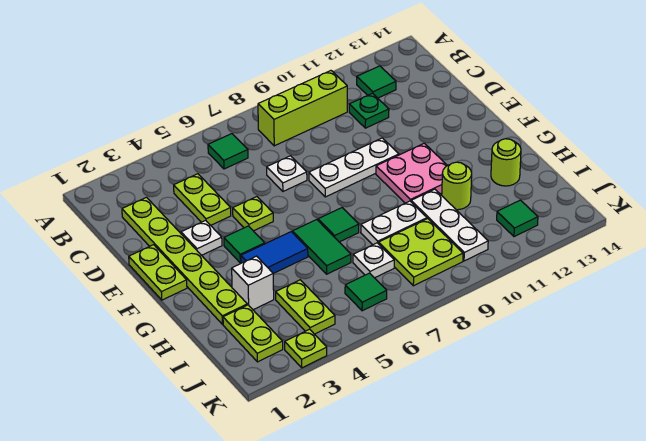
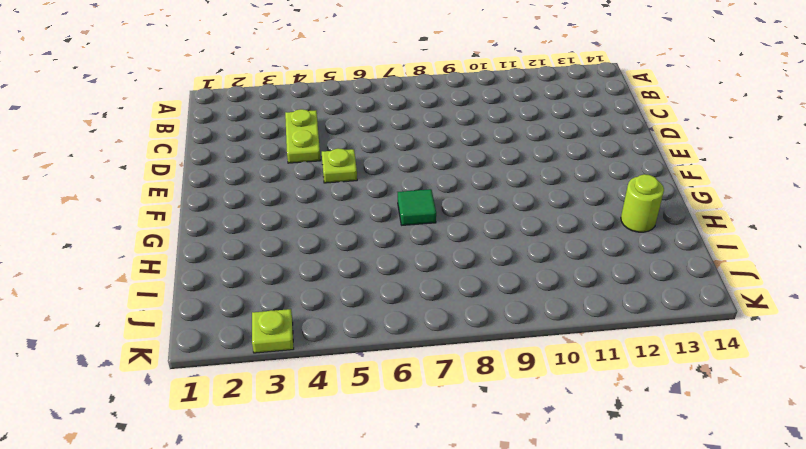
none -> green tile B6 level 1
none -> lime brick B8:B10 level 1
none -> green tile B12 level 1

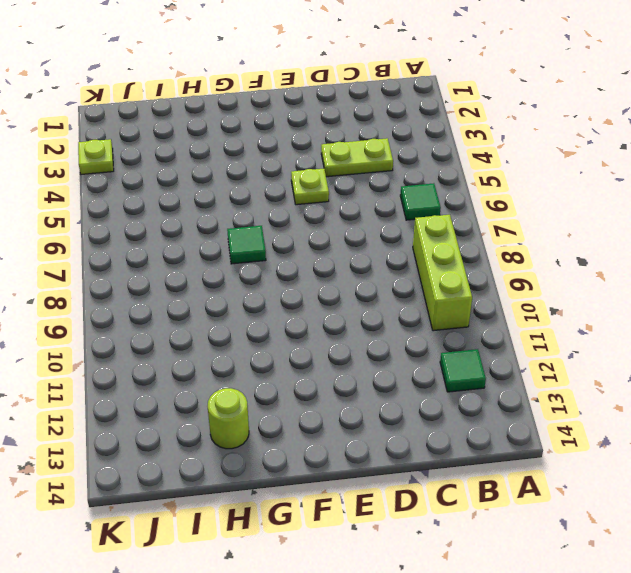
none -> lime plate C2:H2 level 1
none -> green plate C11 level 1
none -> white plate D7 level 1

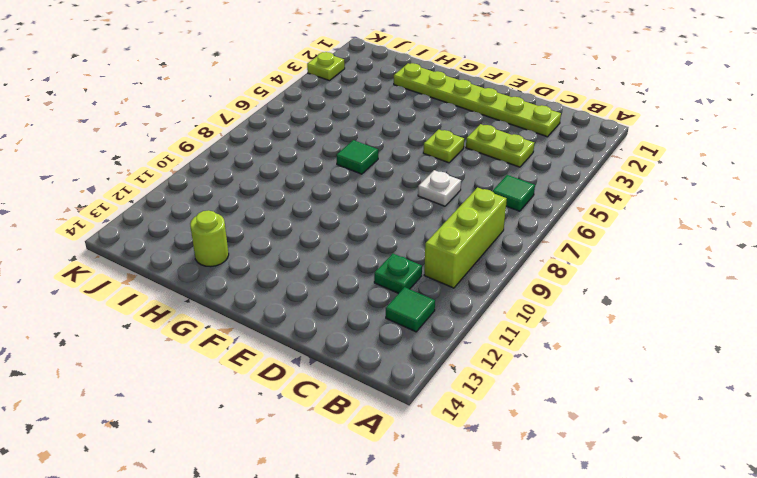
none -> lime plate E1:F1 level 1
none -> white plate E3 level 1
none -> white plate E8:E10 level 1

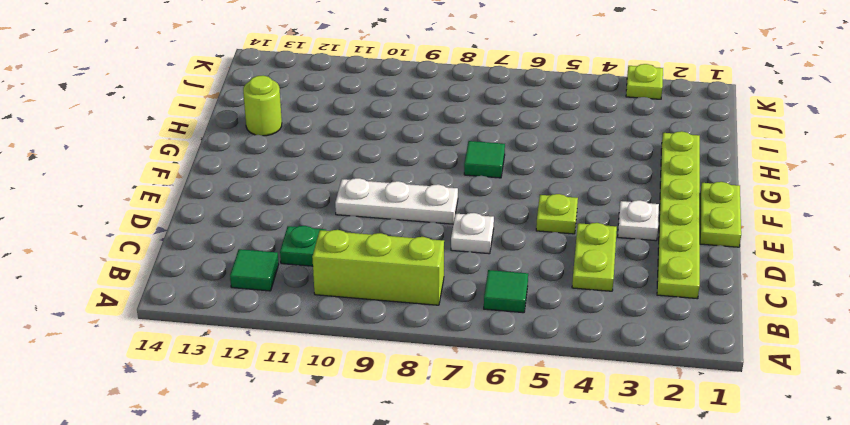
none -> green tile F4 level 1
none -> pink plate F10:G11 level 1
none -> blue tile G4:G5 level 1

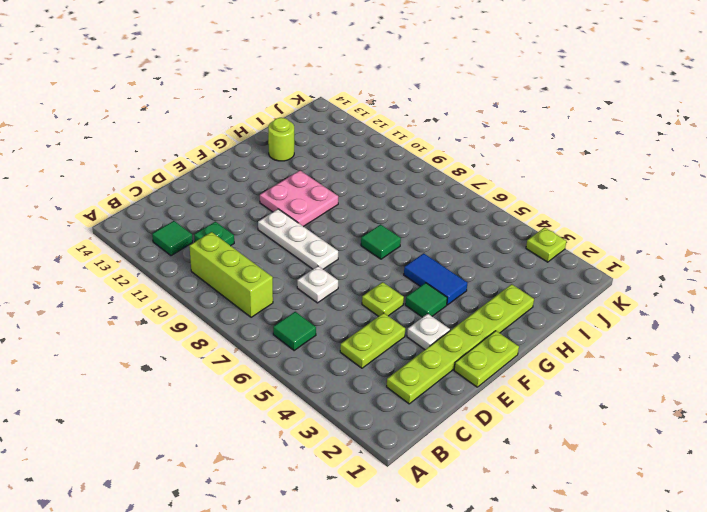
none -> green tile G6:H6 level 1
none -> white brick H3 level 1
none -> white plate H8:H9 level 1

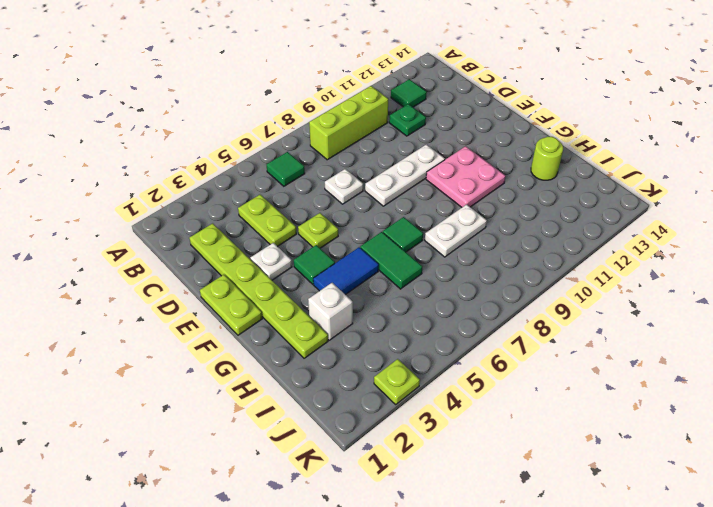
none -> white plate H10:J10 level 1
none -> lime round brick H11 level 1
none -> lime plate I2:J2 level 1

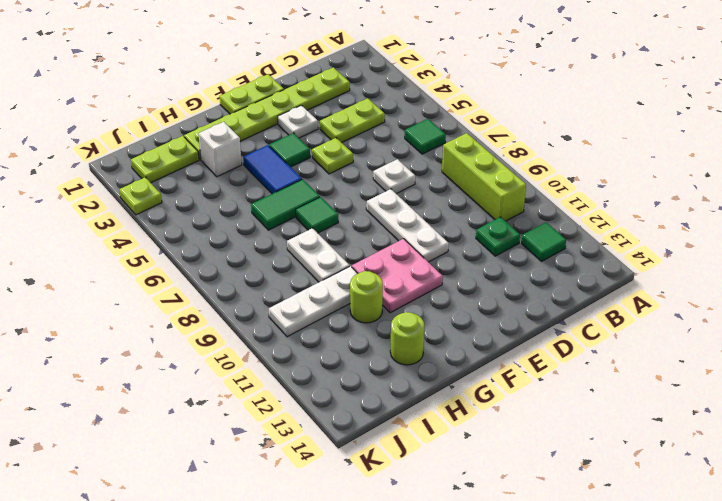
none -> lime plate I4:J4 level 1
none -> white plate I7 level 1
none -> lime plate I8:J9 level 1

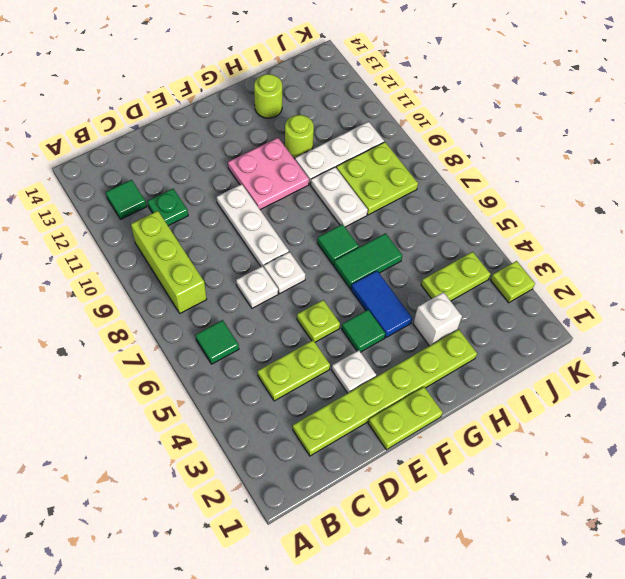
white plate E7 level 1 -> white plate I7 level 1
none -> lime plate I2:J2 level 1
none -> green tile J6 level 1
none -> green tile J12 level 1

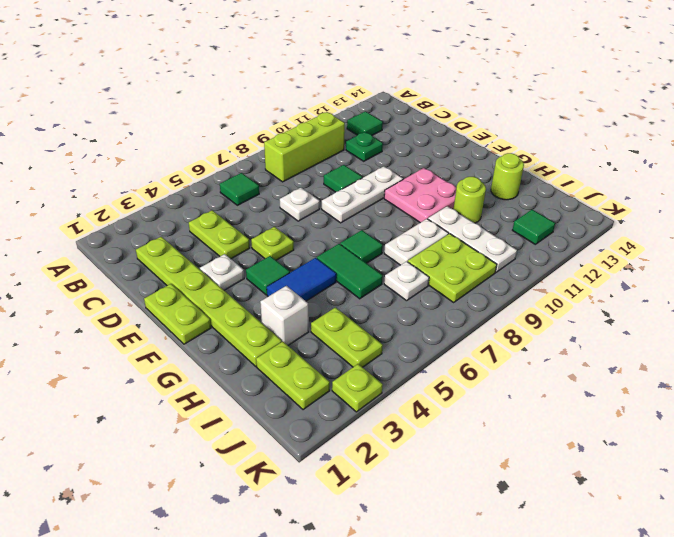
green tile D9 level 1 -> green tile J6 level 1

